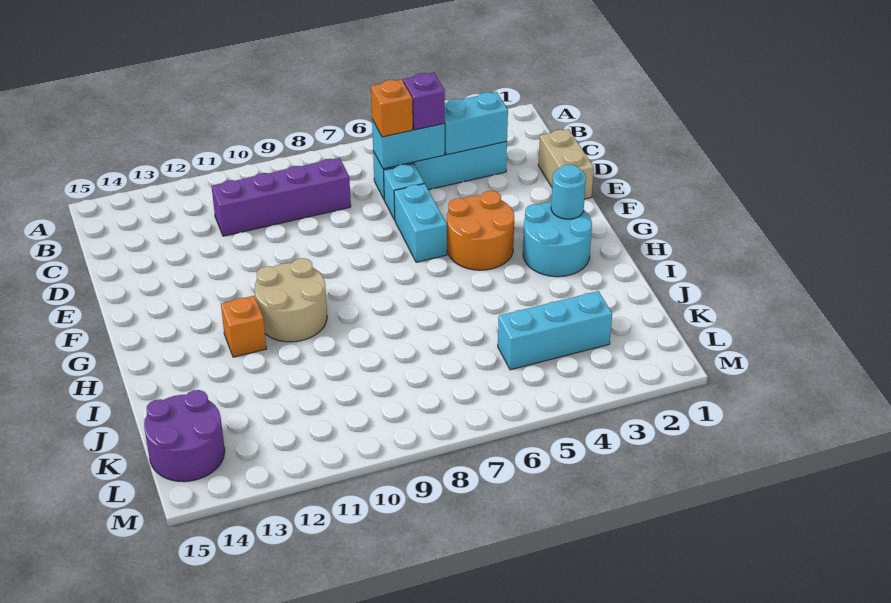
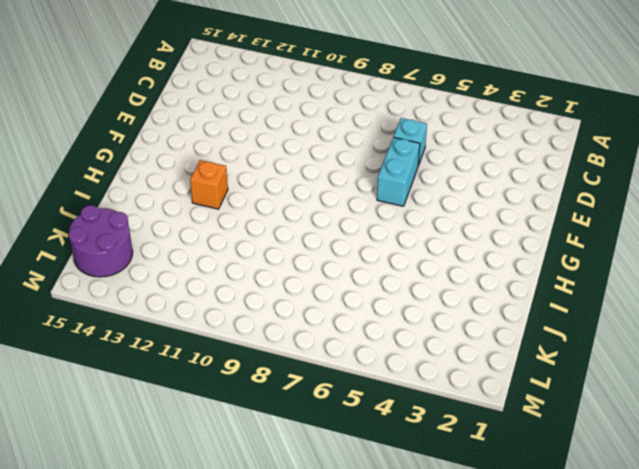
none -> cyan brick C3:C6 level 1
none -> purple brick C8:C11 level 1
none -> tan brick D1:E1 level 1

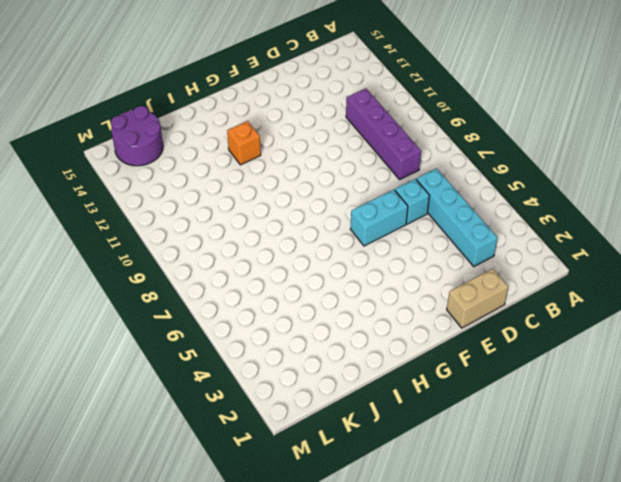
none -> orange round brick F4:G5 level 1
none -> cyan round brick G2:H3 level 1
none -> tan round brick G10:H11 level 1

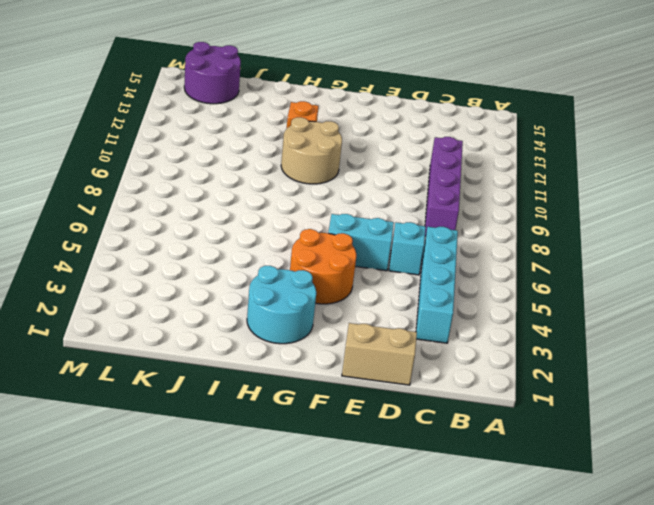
none -> cyan brick K3:K5 level 1
none -> cyan brick C3:C4 level 2
none -> cyan brick C5:C6 level 2

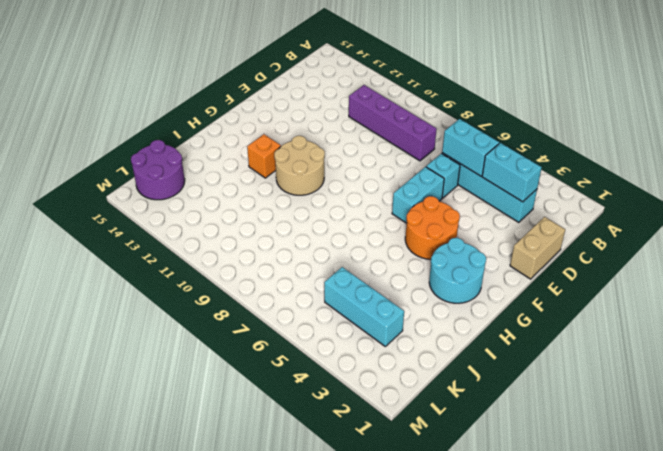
none -> cyan round brick G2 level 2
none -> purple brick C5 level 3
none -> orange brick C6 level 3

